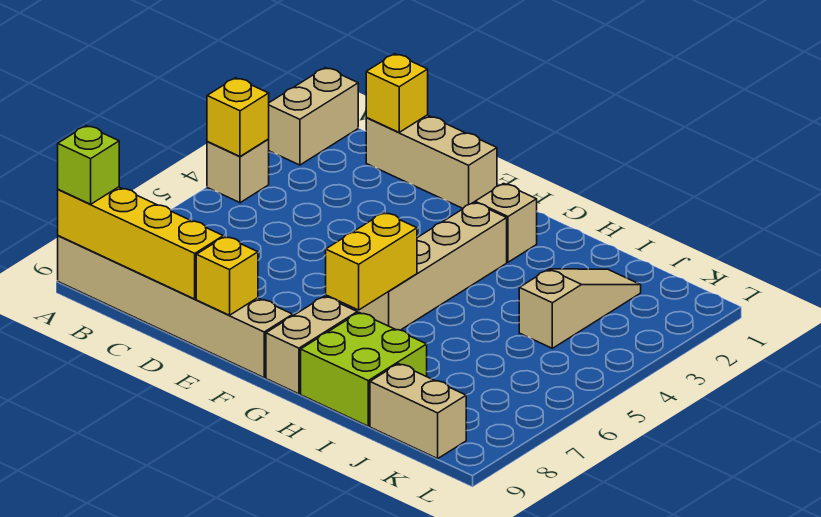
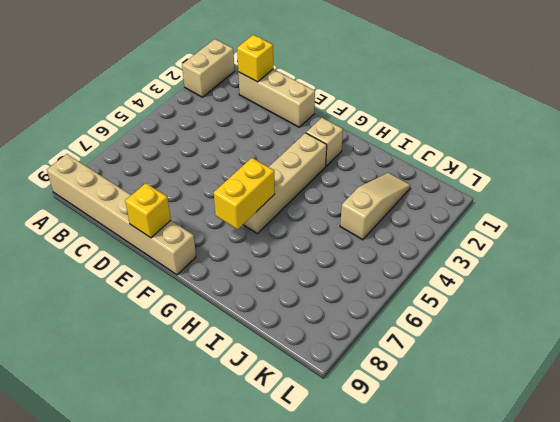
none -> tan brick A4 level 1
none -> tan brick G8:G9 level 1
none -> lime brick H8:I9 level 1

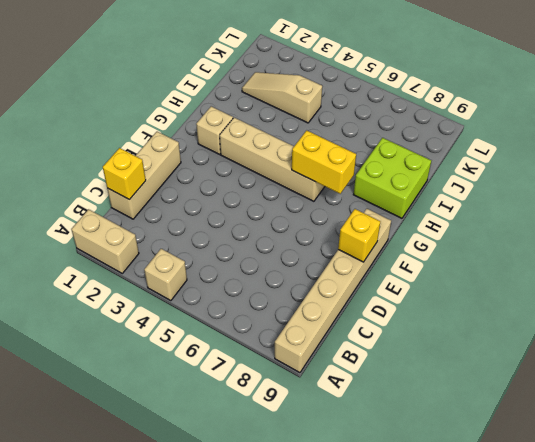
none -> tan brick G8:G9 level 1
none -> tan brick J9:K9 level 1
none -> yellow brick A4 level 2

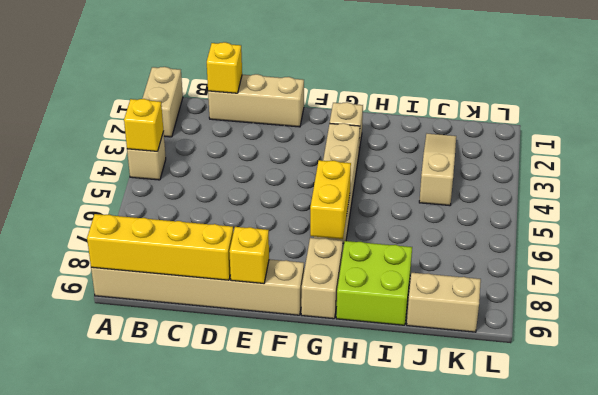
none -> lime brick A9 level 3

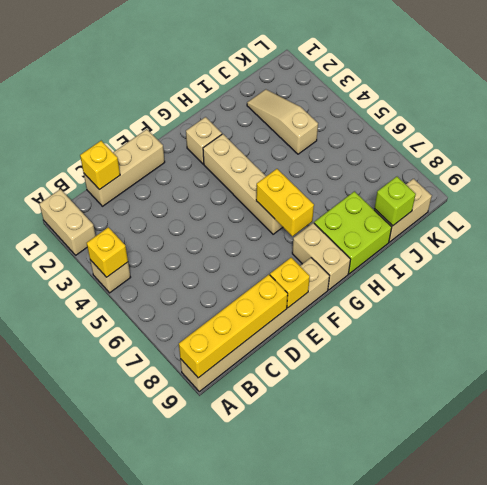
lime brick J9 level 2 -> lime brick A9 level 3

